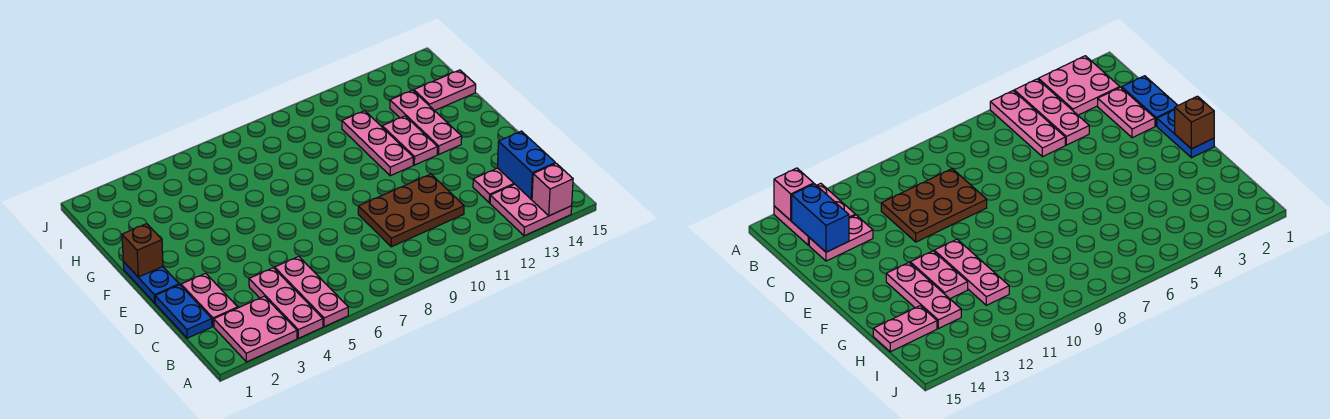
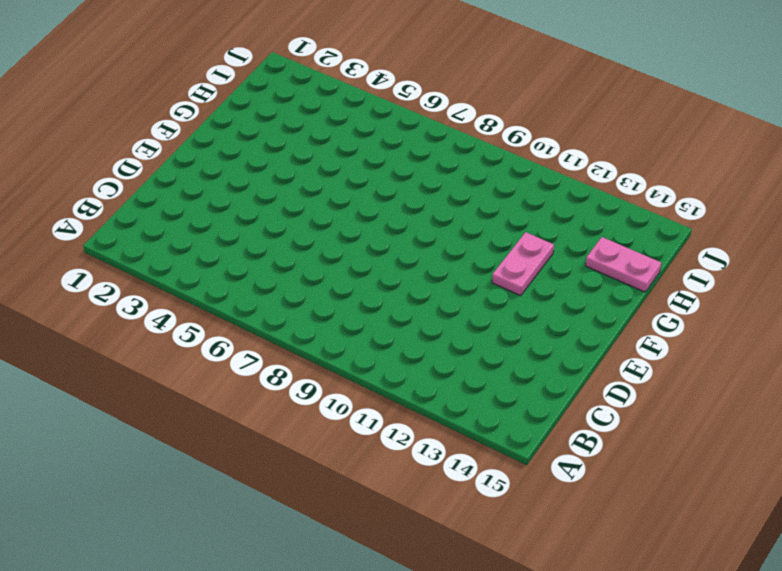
none -> pink plate A2:B3 level 1
none -> pink plate A4:C4 level 1
none -> pink plate A5:C5 level 1

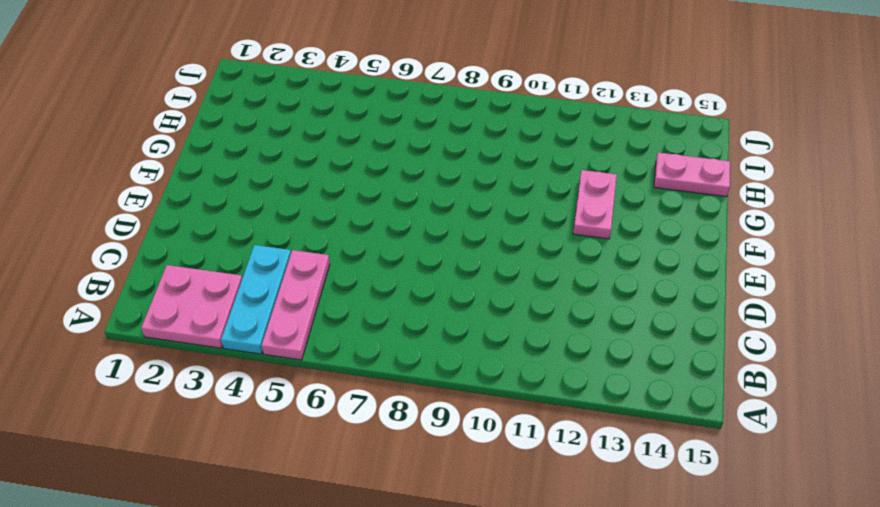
cyan plate A4:C4 level 1 -> pink plate A4:C4 level 1
none -> pink plate A13:B14 level 1
none -> blue plate C1:D1 level 1
none -> pink plate C2:D2 level 1

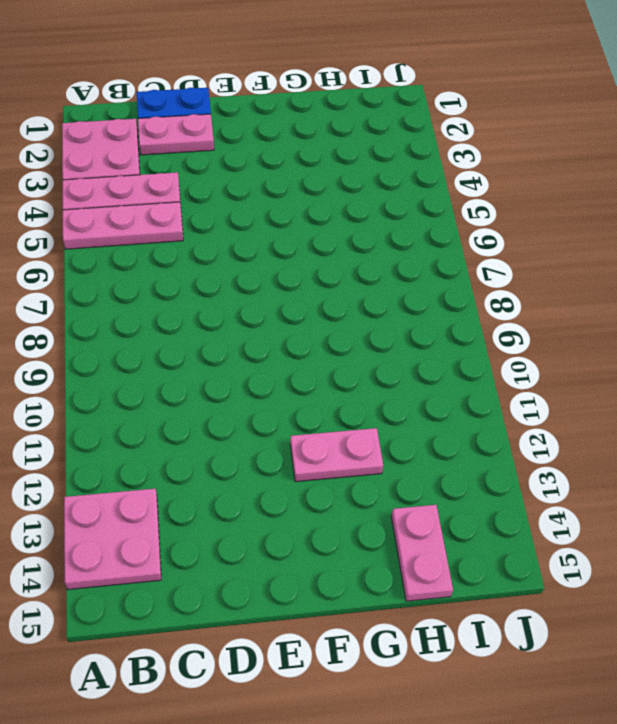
none -> brown plate C9:D11 level 1
none -> pink plate C13:C14 level 1
none -> blue plate E1:F1 level 1

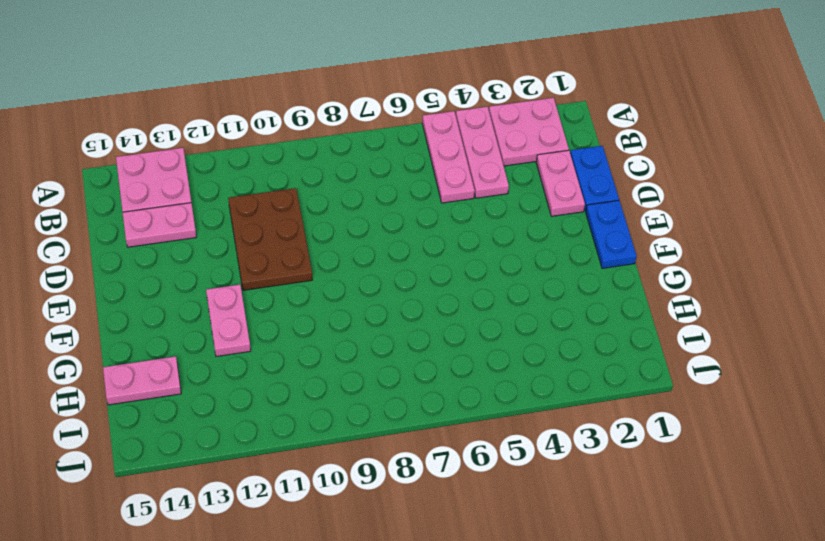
brown plate C10:E11 level 1 -> brown plate C9:D11 level 1
none -> pink plate F11:H11 level 1
none -> pink plate F13:H13 level 1
none -> pink brick A14 level 2

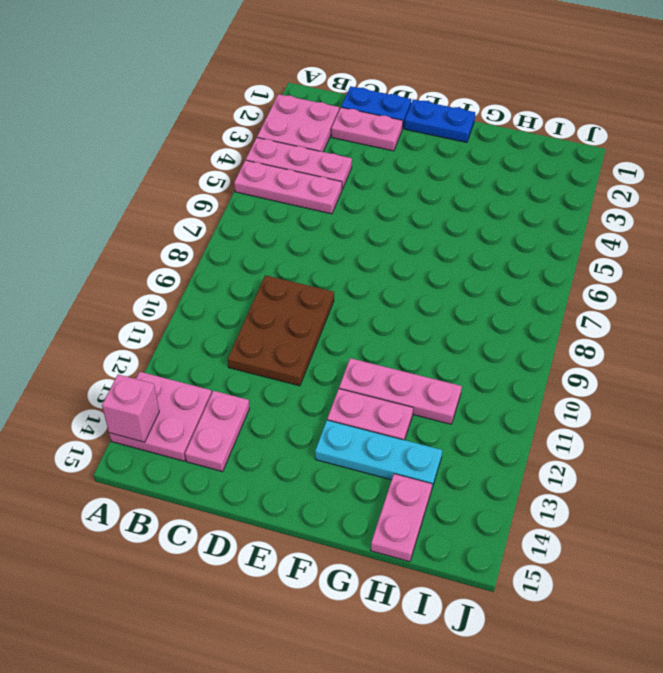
cyan plate F13:H13 level 1 -> pink plate F13:H13 level 1
none -> blue brick B14:C14 level 2
none -> brown brick F1 level 2

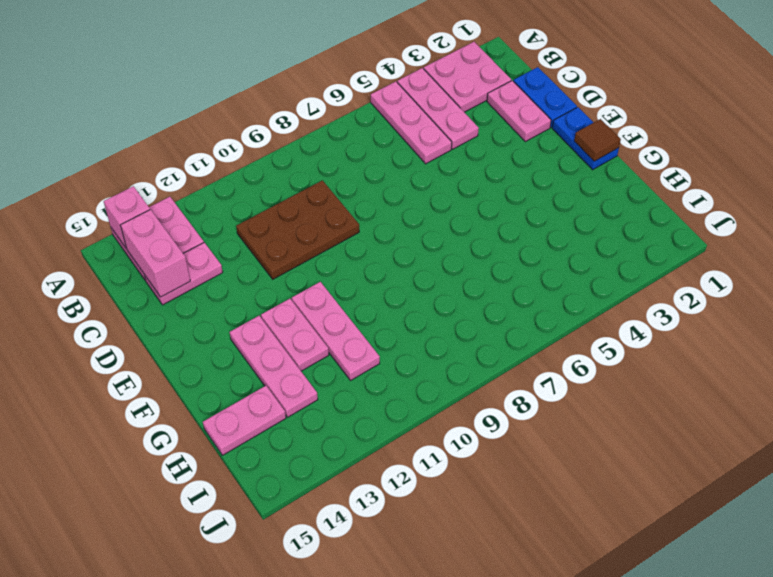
pink brick B14:C14 level 2 -> blue brick B14:C14 level 2
brown tile F1 level 2 -> brown brick F1 level 2

